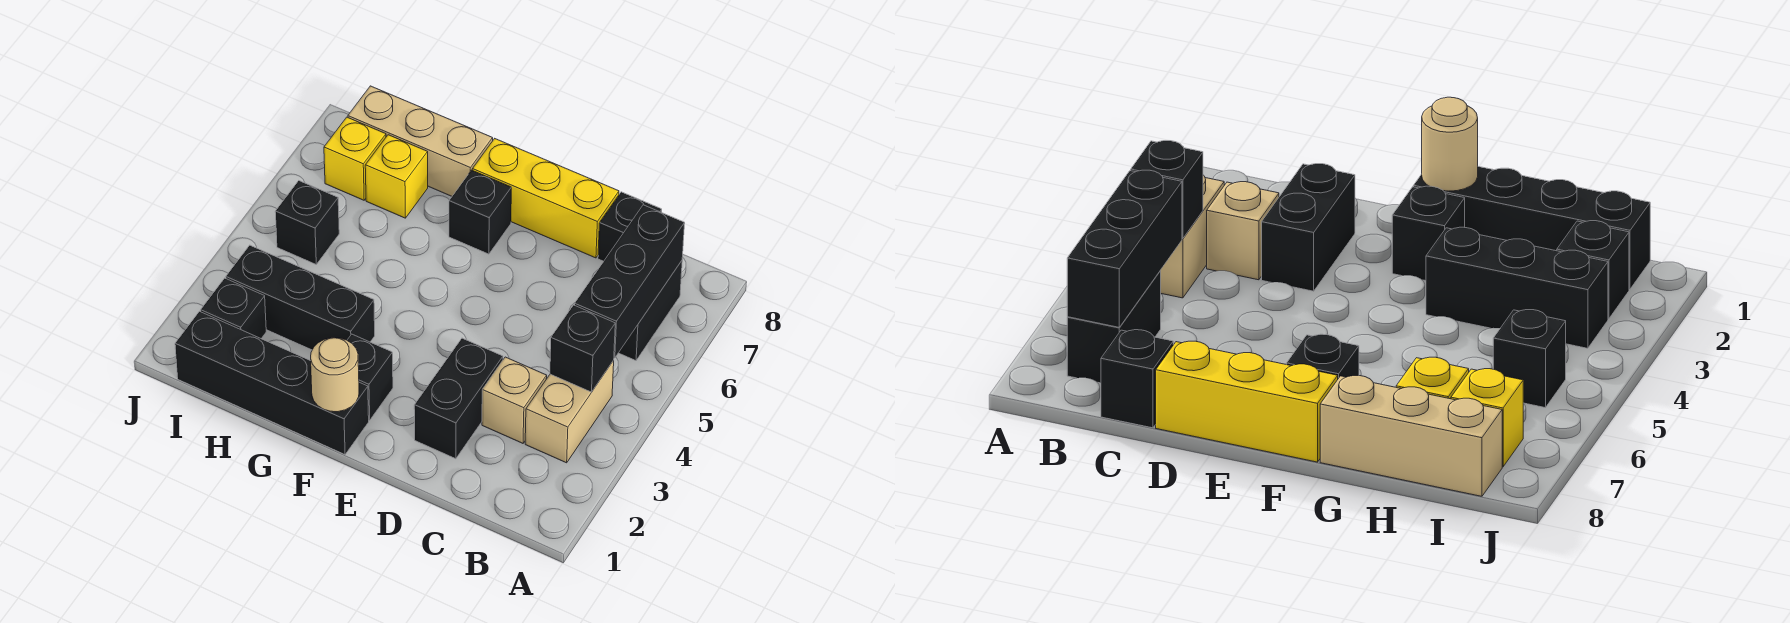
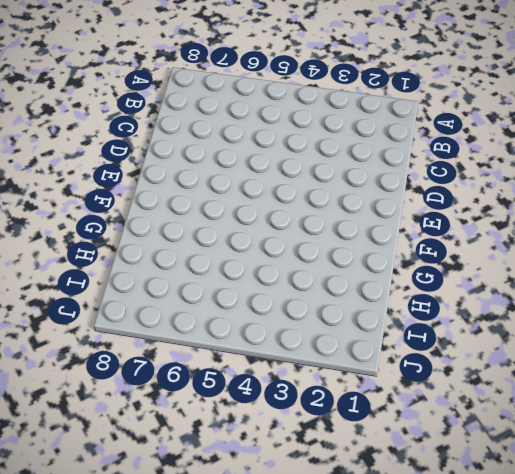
none -> tan brick B3:B4 level 1
none -> black brick B6:B7 level 1
none -> tan brick C3 level 1

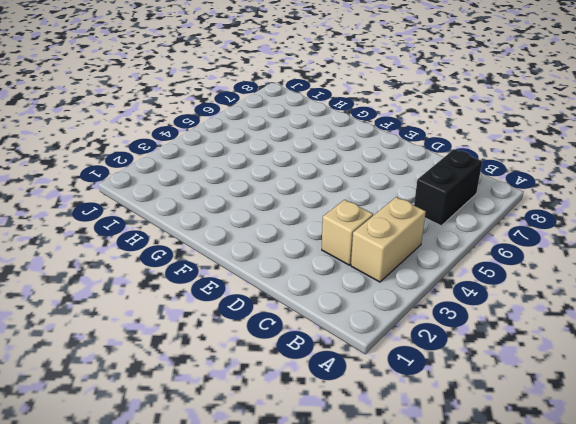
none -> black brick C8 level 1
none -> black brick D2:D3 level 1
none -> yellow brick D8:F8 level 1

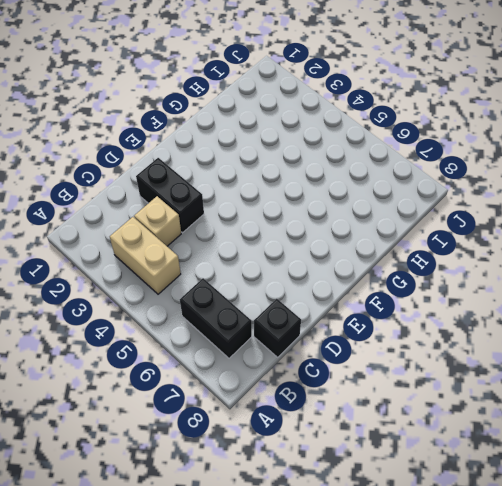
none -> yellow brick D8:F8 level 1
none -> black brick F1:I1 level 1
none -> black brick F2 level 1

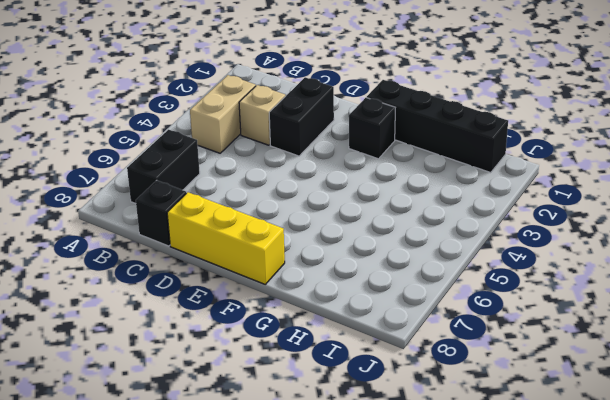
none -> black brick F7 level 1
none -> black brick G3:I3 level 1
none -> tan brick G8:I8 level 1

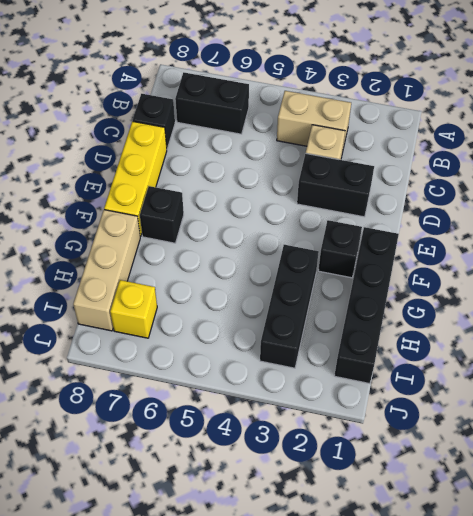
none -> yellow brick H7 level 1
none -> black brick I2 level 1
none -> black brick I5 level 1

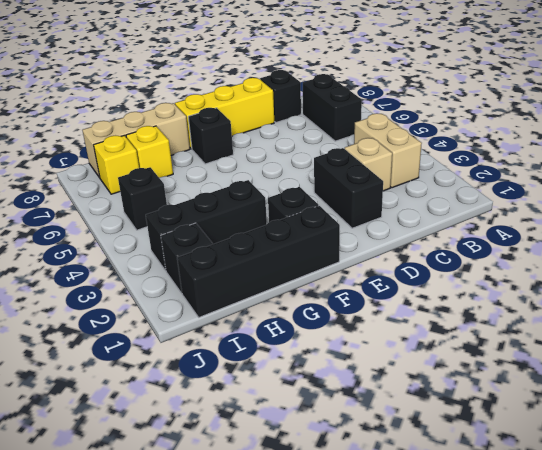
none -> black brick B4 level 2
none -> black brick B5:B7 level 2
none -> tan round brick F1 level 2

